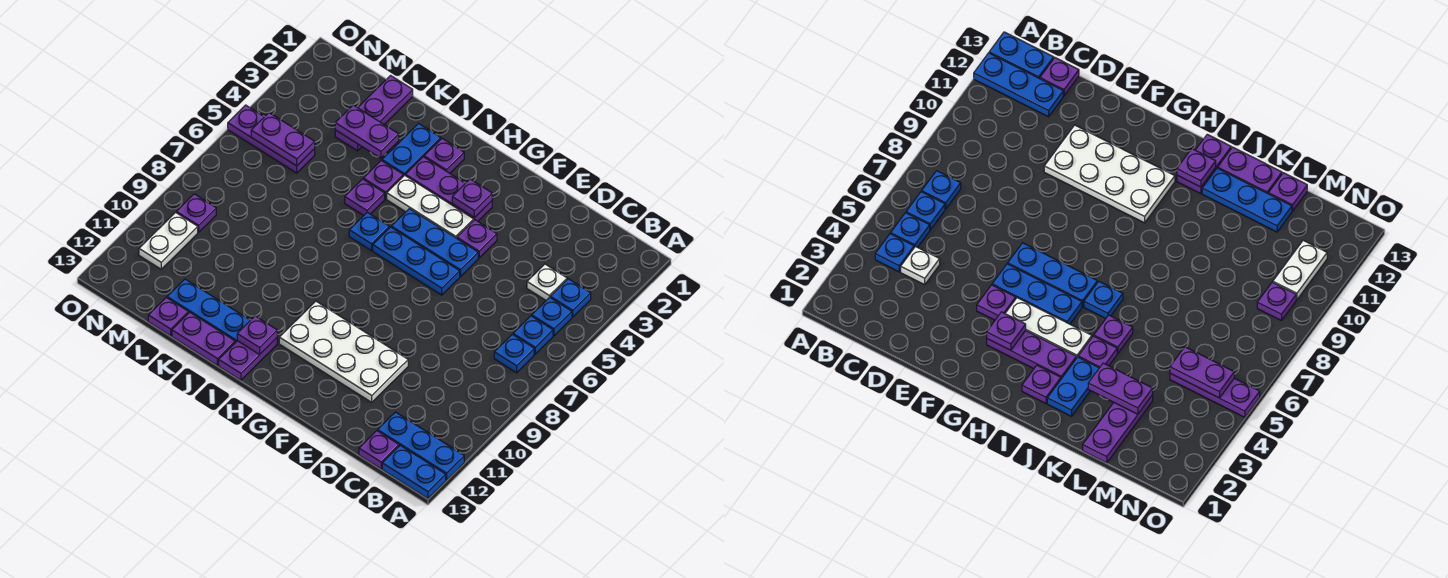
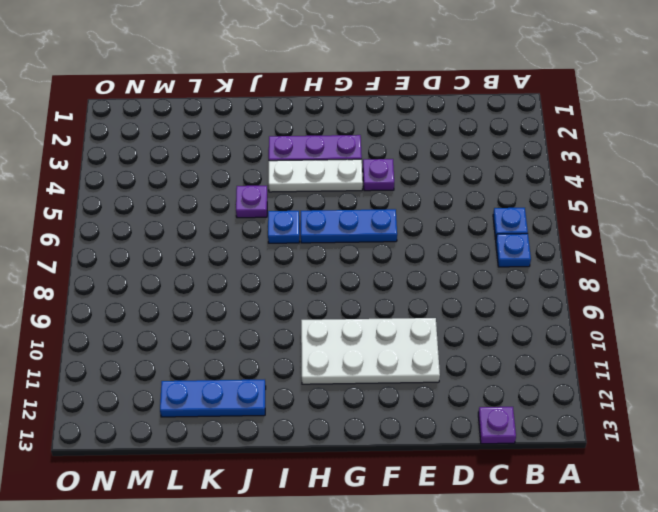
none -> blue plate A12:C12 level 1
none -> blue plate A13:B13 level 1
none -> blue plate B4 level 1
none -> blue plate B5 level 1

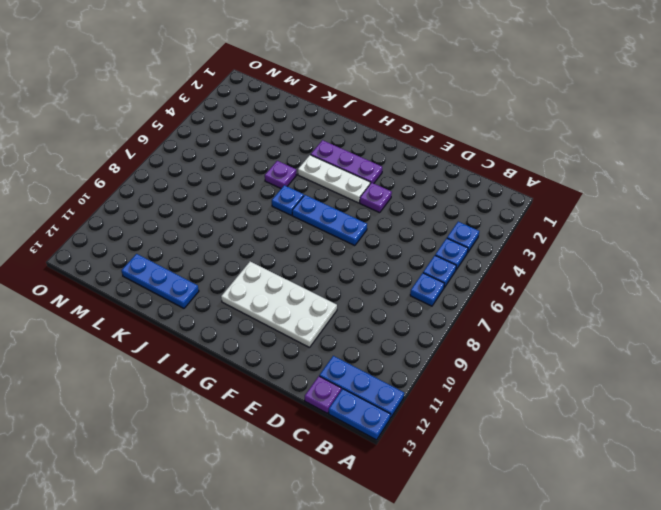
none -> white plate C4 level 1
none -> blue plate F5:H5 level 1
none -> purple plate I2 level 1
none -> purple plate I12:I13 level 1

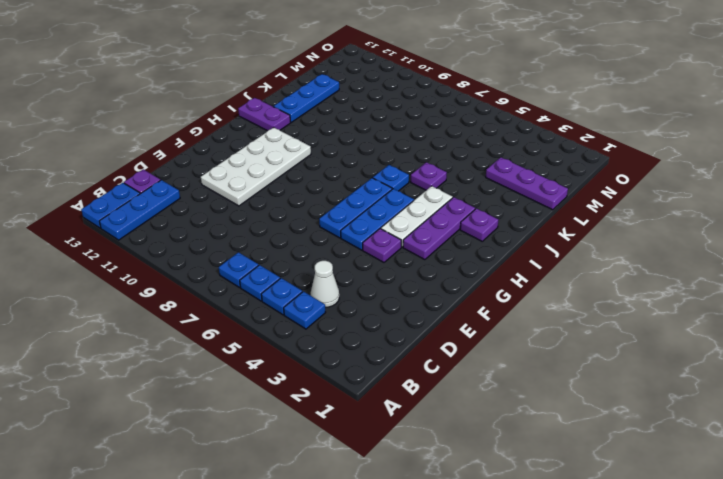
white cone C4 level 1 -> white plate C4 level 1
none -> blue plate J2:J3 level 1
none -> purple plate J4 level 1
none -> purple plate J13:K13 level 1
none -> purple plate L13 level 1

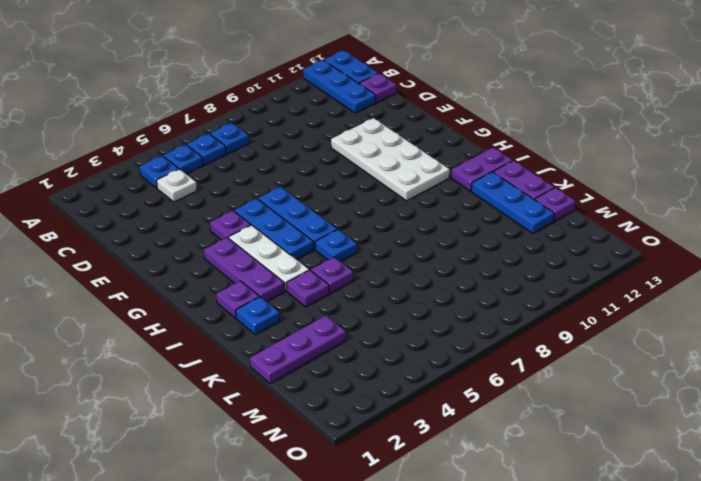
blue plate J2 level 1 -> blue plate J2:J3 level 1
none -> purple plate M5:O5 level 1
none -> purple plate N9 level 1
none -> white plate N10:N11 level 1
none -> purple plate G3 level 2

